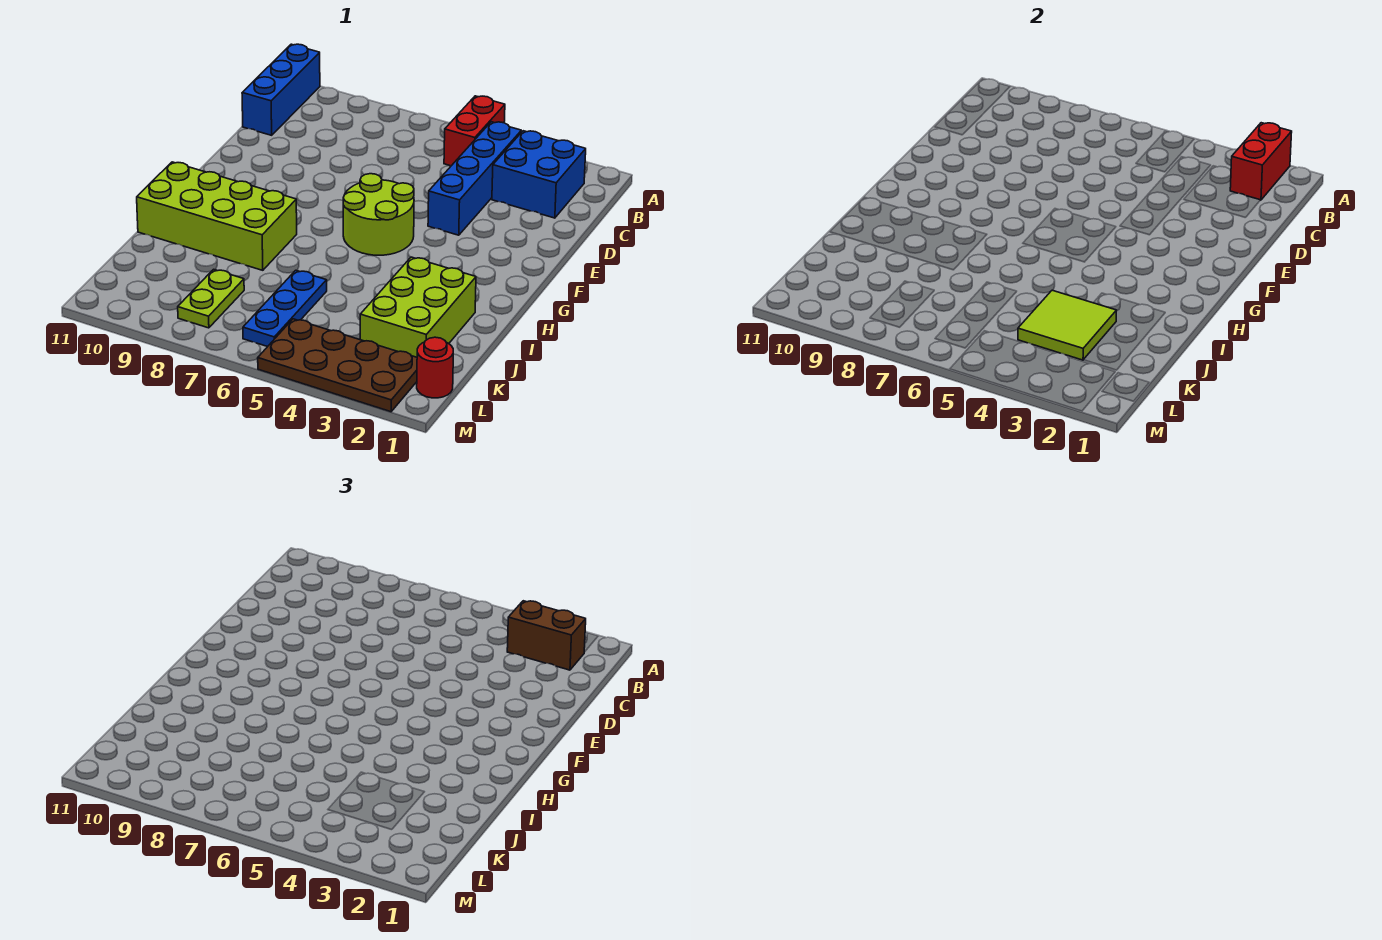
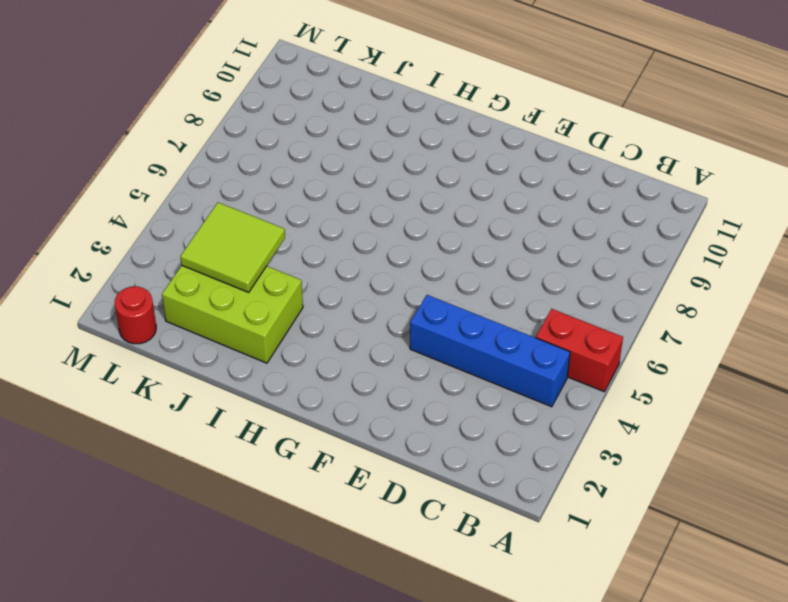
none -> blue brick A11:C11 level 1
none -> blue brick B2:C3 level 1
none -> lime round brick F5:G6 level 1

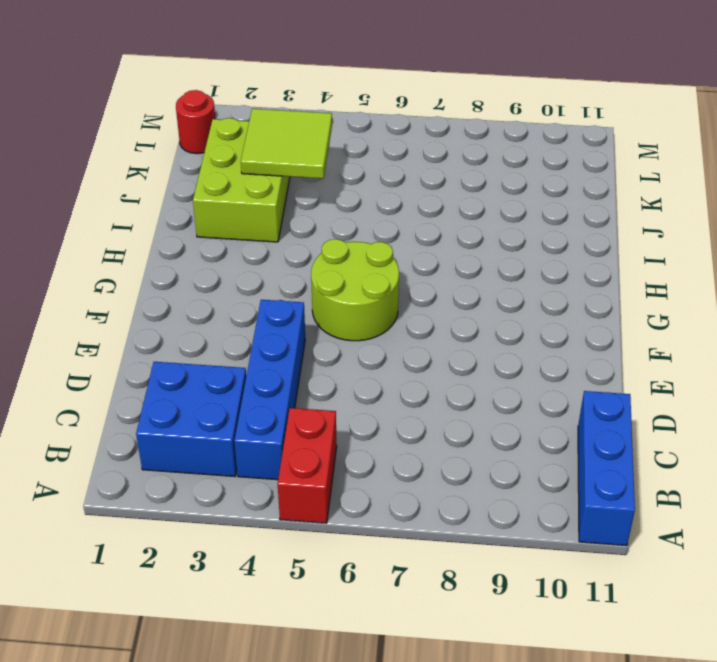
none -> lime brick H8:I11 level 1
none -> blue plate J6:L6 level 1
none -> lime plate K8:L8 level 1

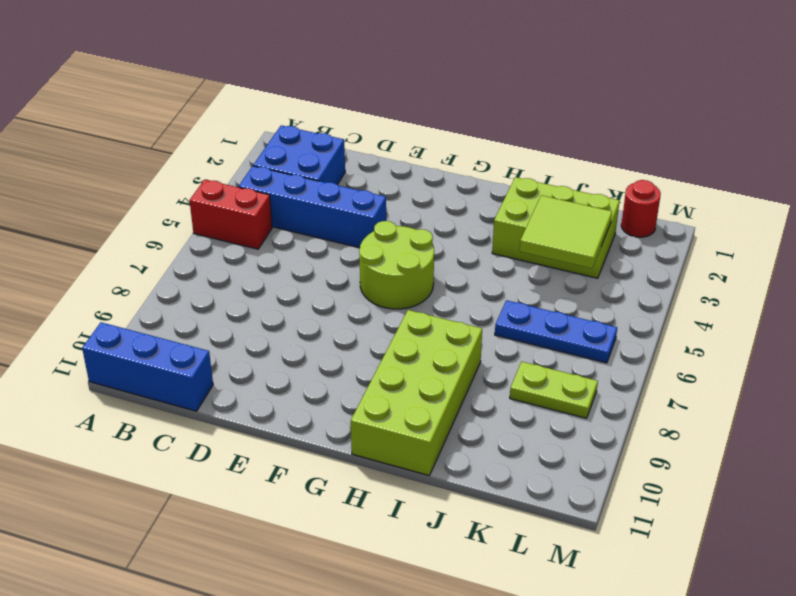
none -> brown plate L2:M5 level 1
none -> red brick A2:B2 level 2
none -> brown brick B2:B3 level 3

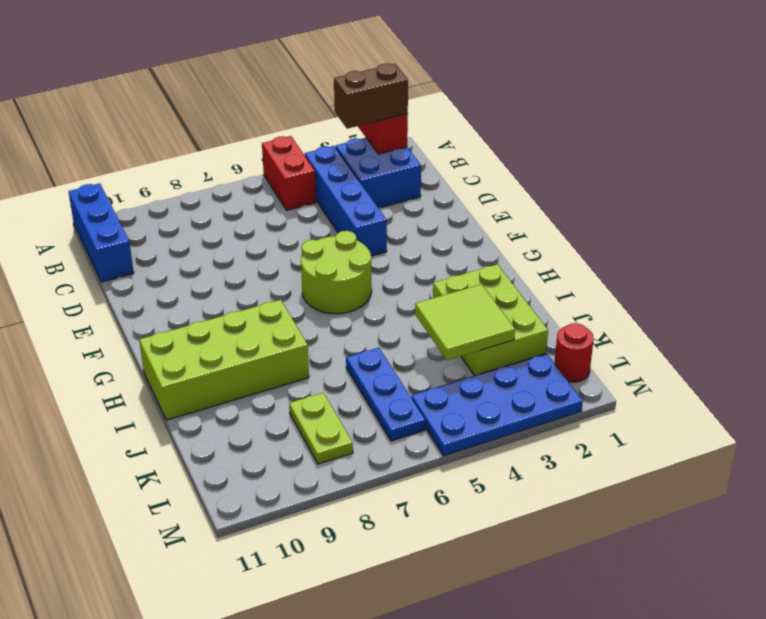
blue plate L2:M5 level 1 -> brown plate L2:M5 level 1

